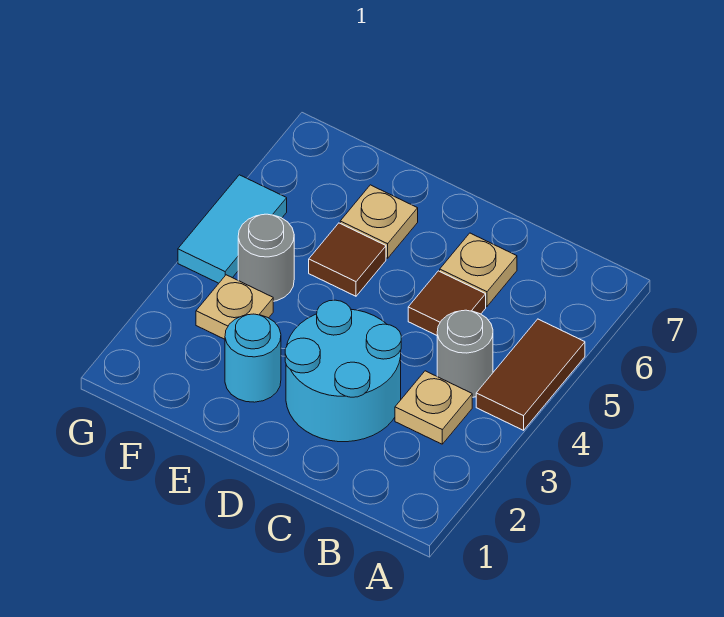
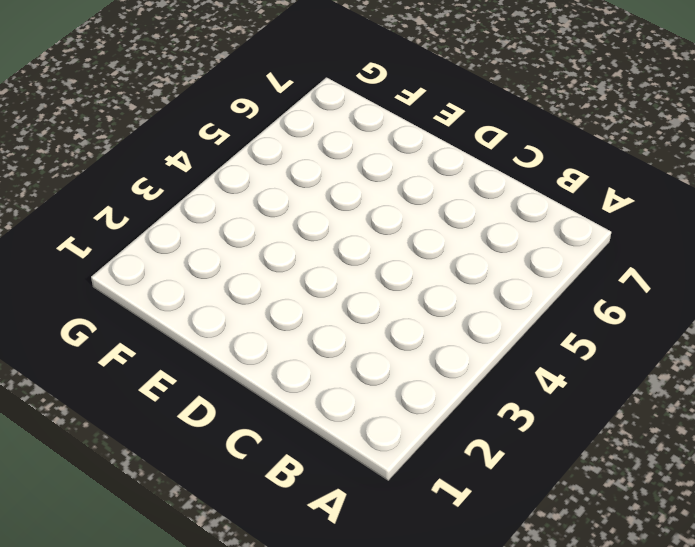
none -> brown tile A4:A5 level 1
none -> tan plate B3 level 1
none -> grey round brick B4 level 1

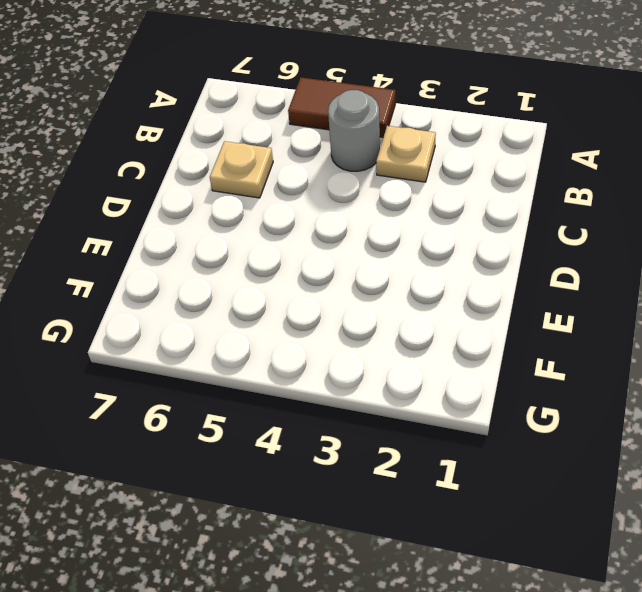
none -> cyan round brick C2:D3 level 1
none -> brown tile C5 level 1
none -> cyan round brick E2 level 1

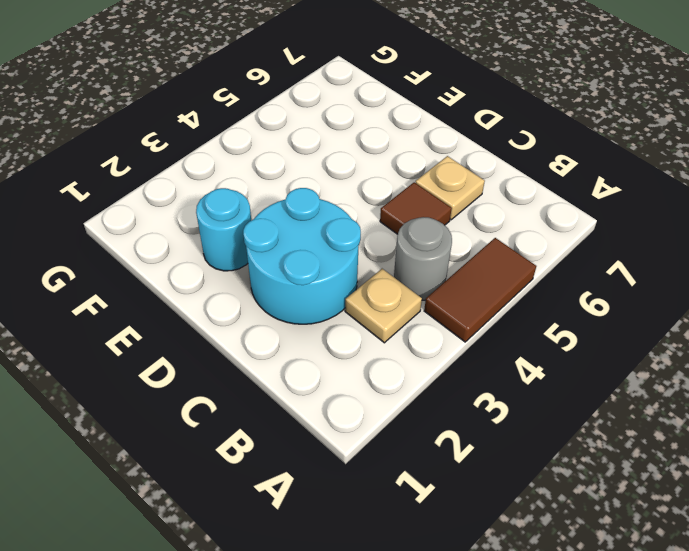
none -> brown tile E5 level 1
none -> tan plate E6 level 1
none -> tan plate F3 level 1

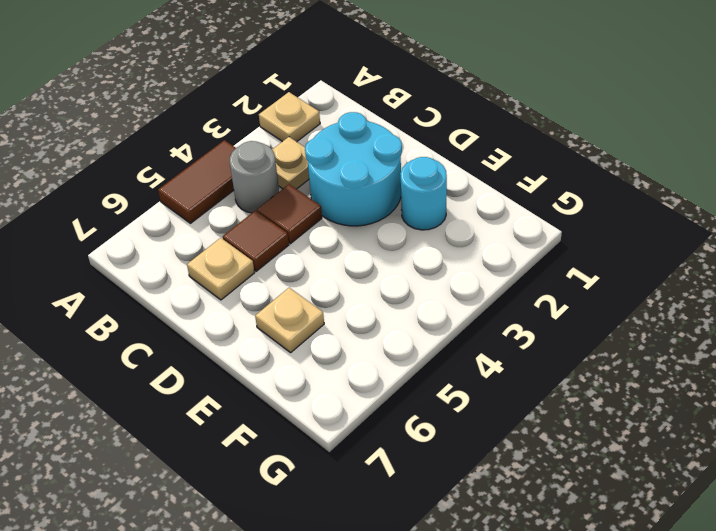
tan plate A2 level 1 -> tan plate F3 level 1
brown tile C4 level 1 -> brown tile E5 level 1
none -> grey round brick F4 level 1
none -> cyan tile G4:G5 level 1

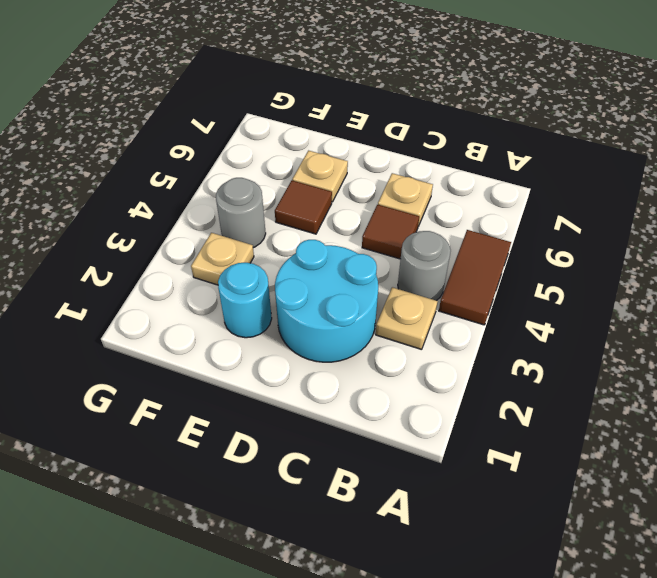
none -> cyan tile G4:G5 level 1

